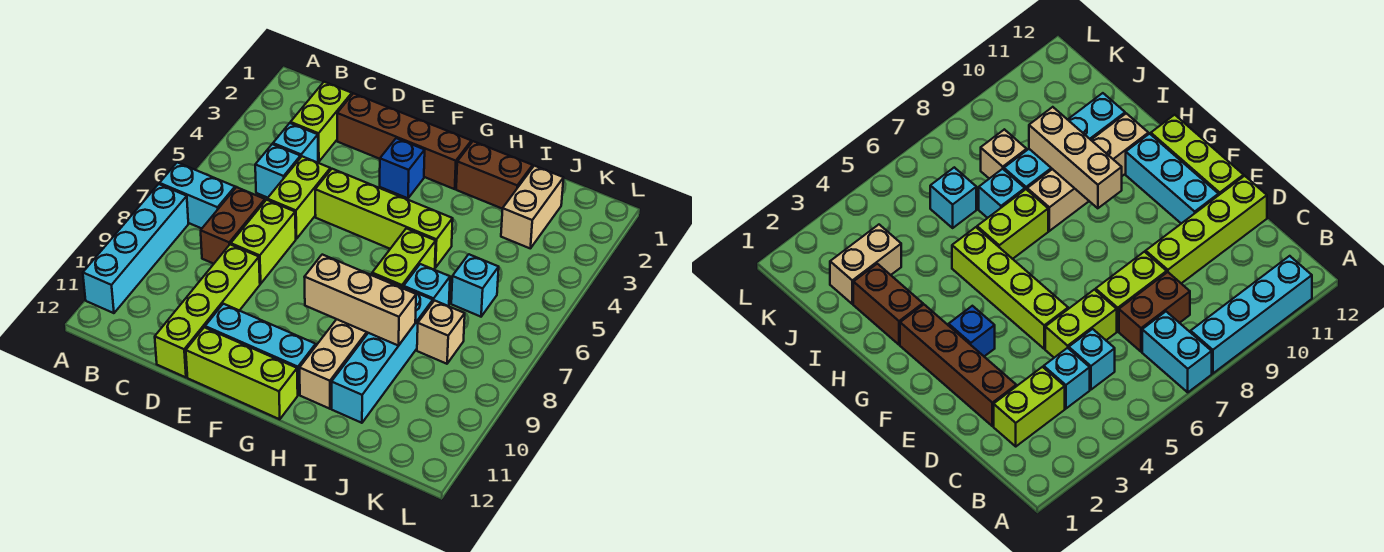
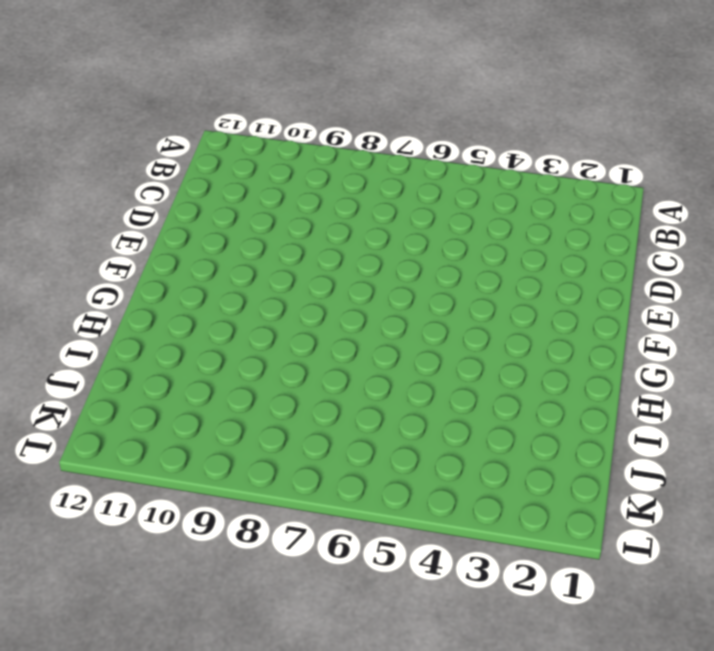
none -> cyan brick A7:B7 level 1
none -> cyan brick A8:A11 level 1
none -> lime brick C2:C3 level 1

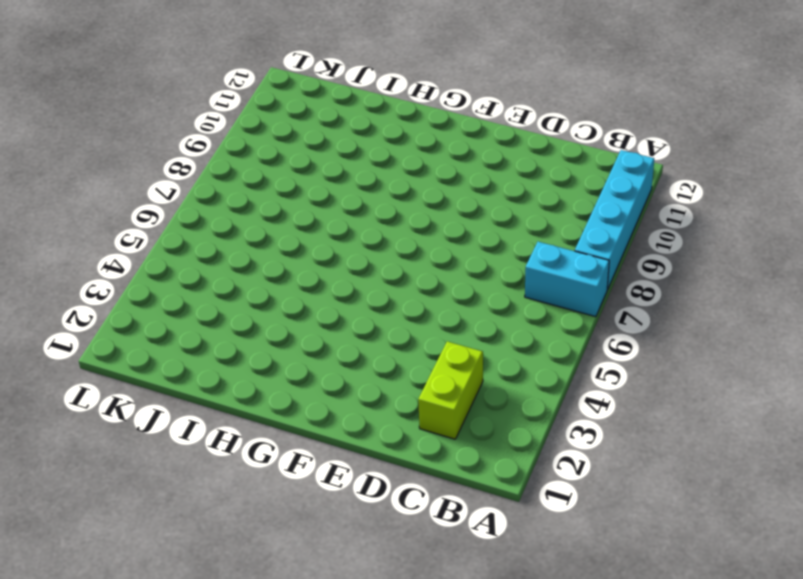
none -> cyan brick C4 level 1
none -> cyan brick C5 level 1
none -> brown brick C7:C8 level 1

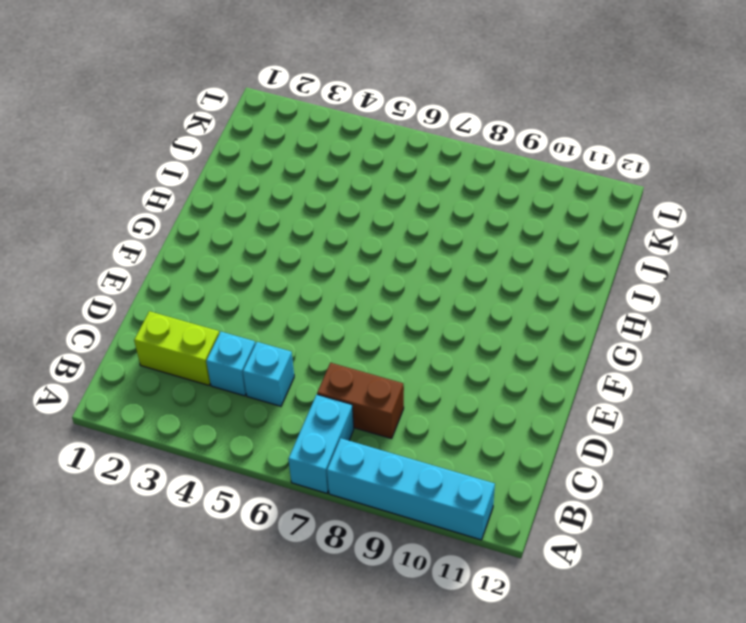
none -> brown brick D2:G2 level 1
none -> lime brick D5:D6 level 1
none -> lime brick D7:D8 level 1

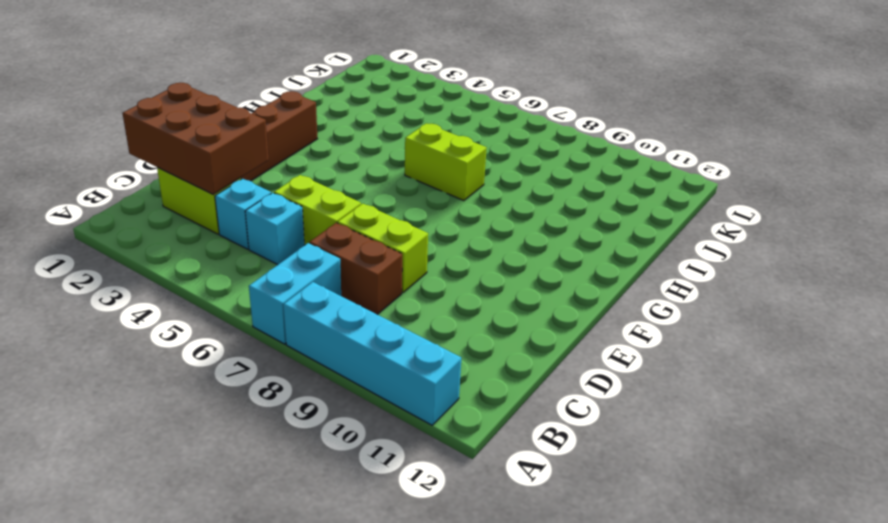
brown brick C1:D3 level 2 -> none
none -> lime brick D9:D12 level 1
none -> lime brick E5:H5 level 1
none -> cyan brick E11:G11 level 1

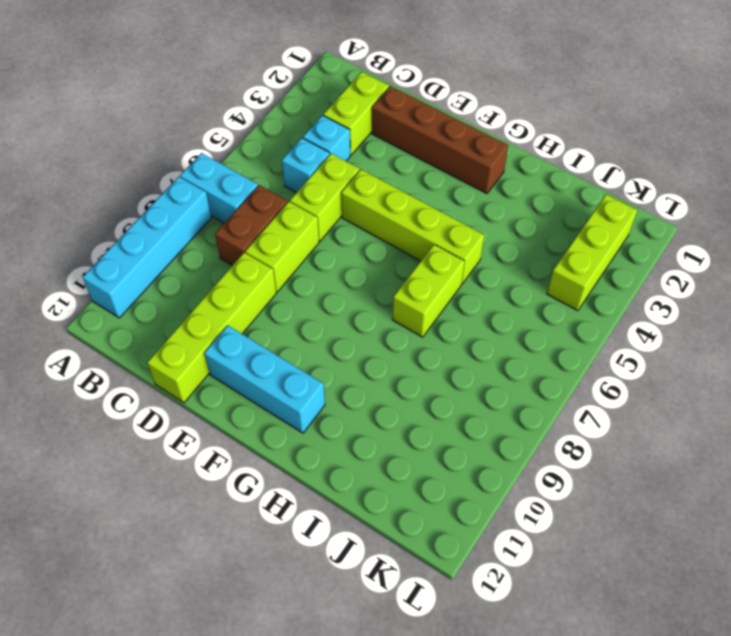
lime brick K2:K4 level 1 -> lime brick E12:G12 level 1
none -> blue brick F3 level 1
none -> brown brick H2:I2 level 1
none -> tan brick H8:H11 level 1

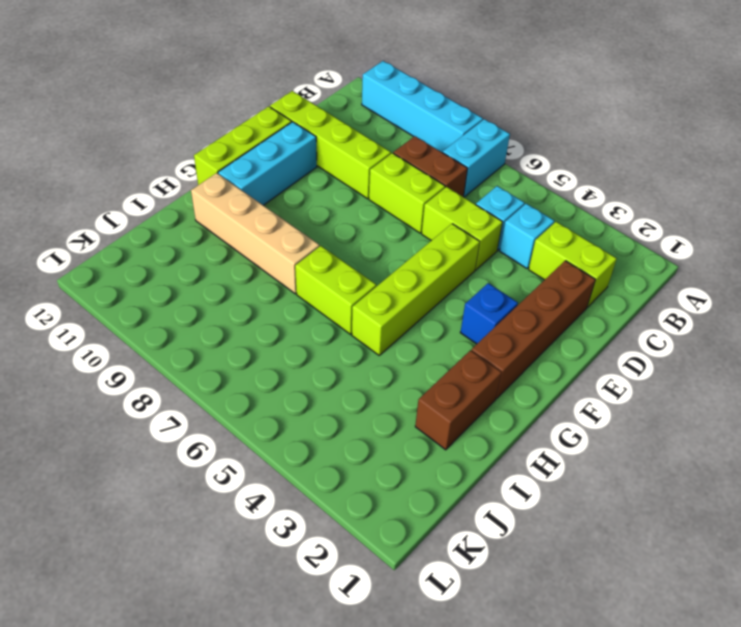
none -> cyan brick I7 level 1
none -> cyan brick I8:I11 level 1
none -> tan brick J2:J3 level 1

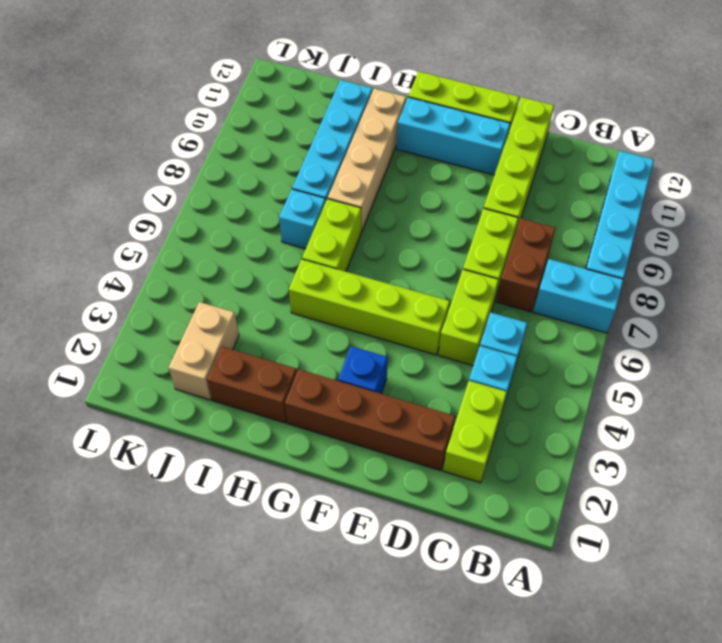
none -> cyan brick J6 level 1
none -> tan brick J8 level 1
none -> tan brick G9:I9 level 2

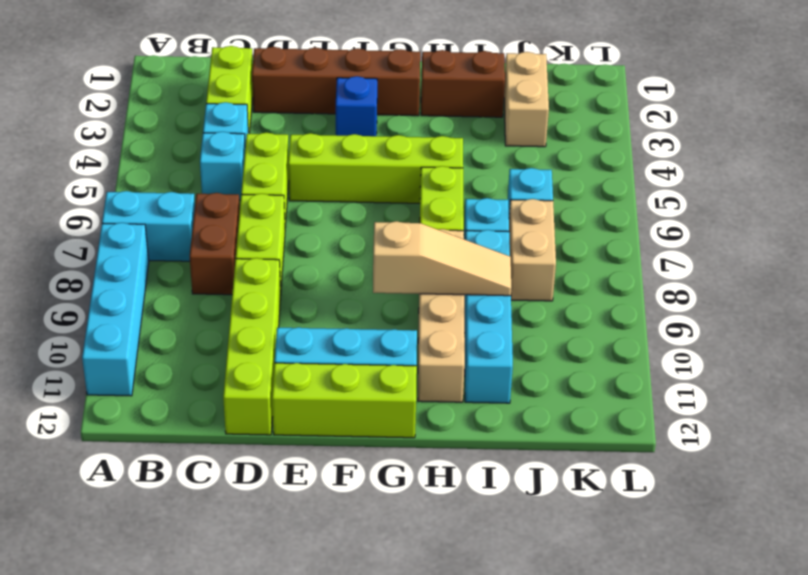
tan slope G9:I9 level 2 top G -> tan brick G9:I9 level 2
tan brick J7:J8 level 1 -> tan brick J8 level 1

